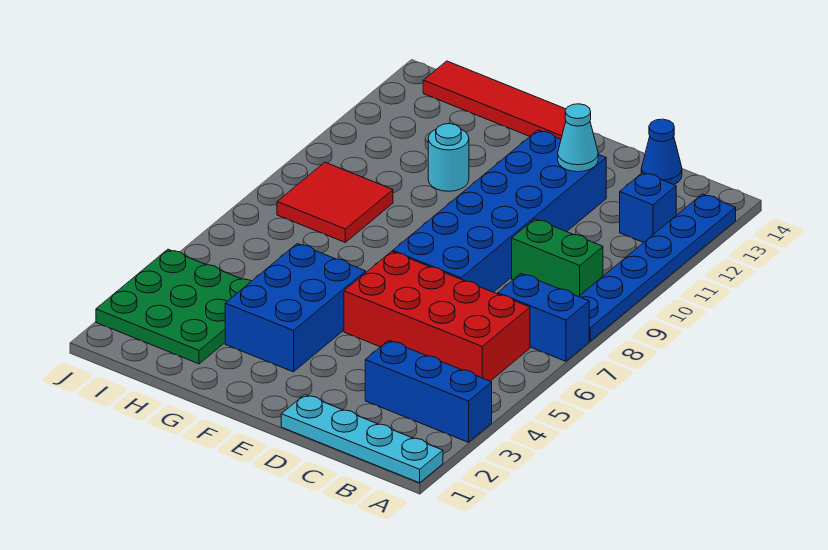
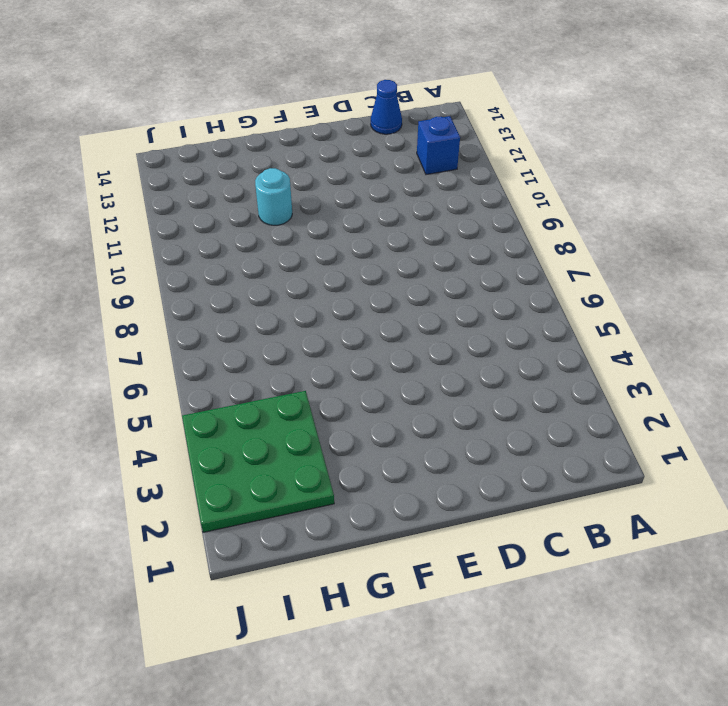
none -> cyan plate A1:D1 level 1
none -> blue brick A3:C3 level 1
none -> blue brick A7:B7 level 1

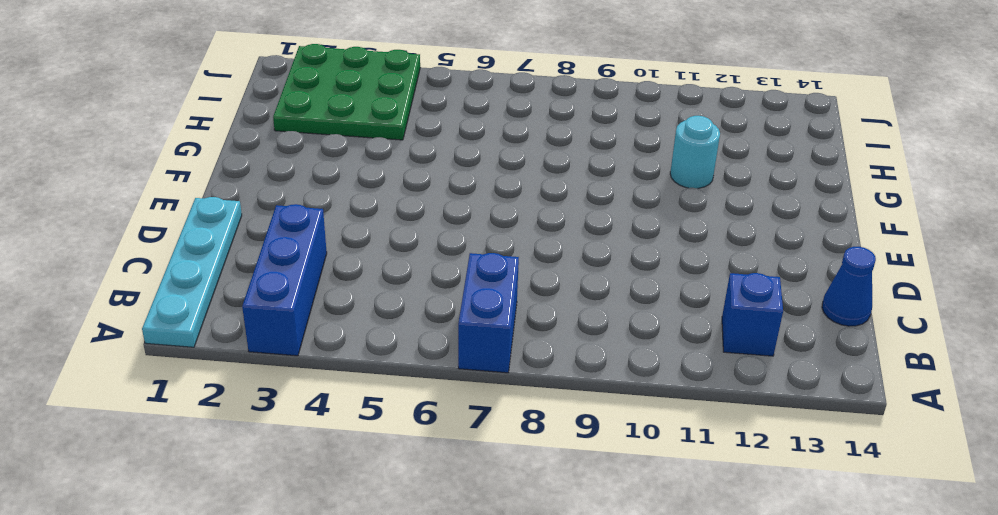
none -> blue plate A8:A13 level 1
none -> red brick B5:E6 level 1
none -> green brick B9:C9 level 1

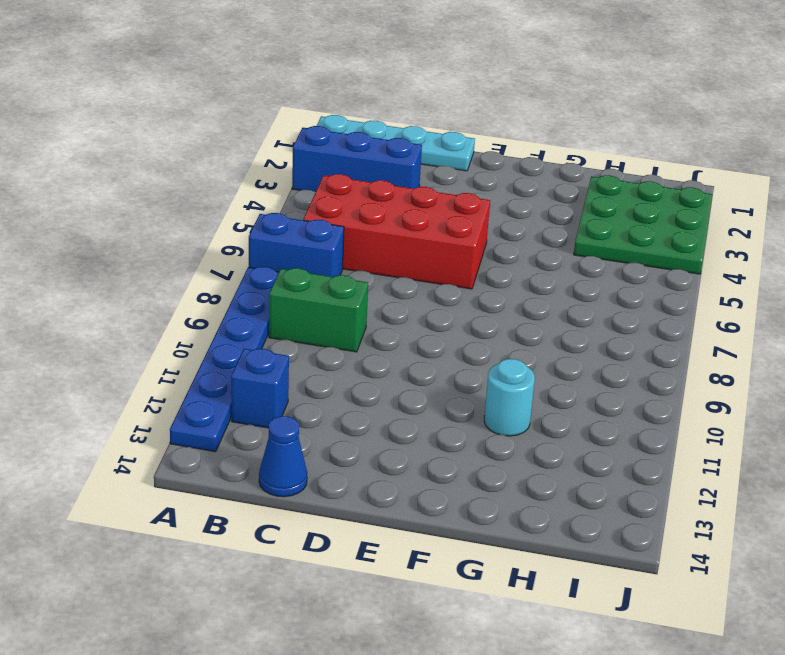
none -> blue brick D7:E12 level 1
none -> blue brick F3:G5 level 1
none -> red tile F14:I14 level 1

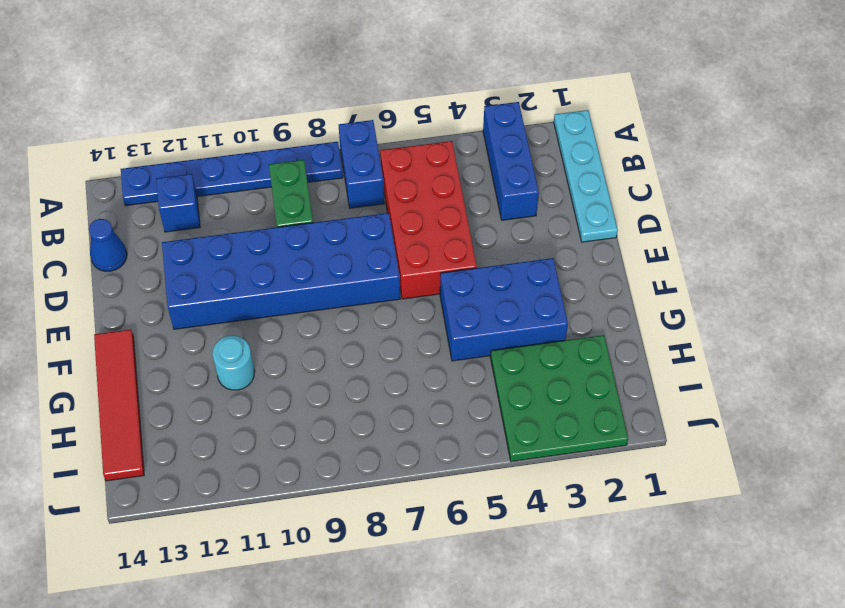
none -> red tile H8:I9 level 1
none -> cyan cone D12 level 2

